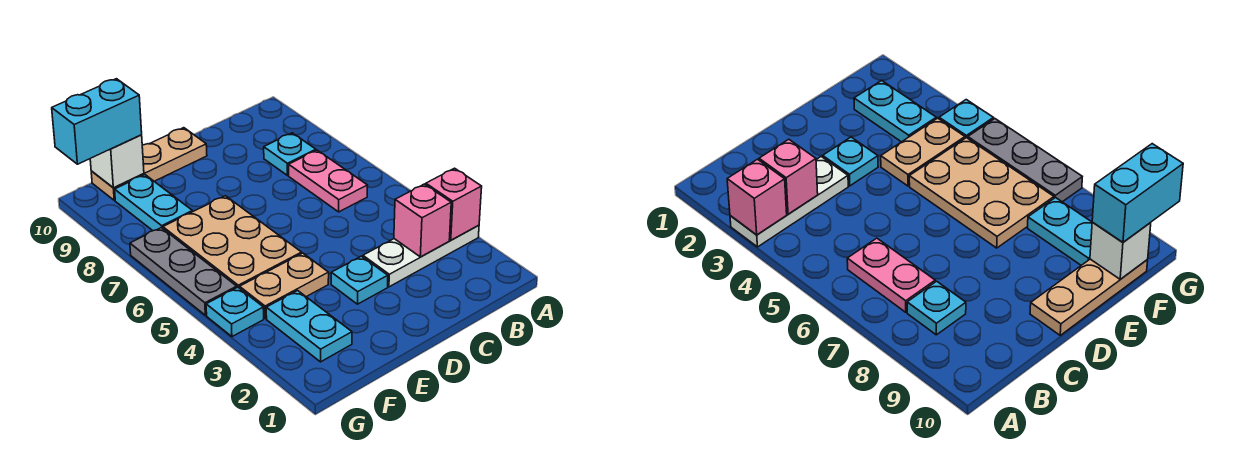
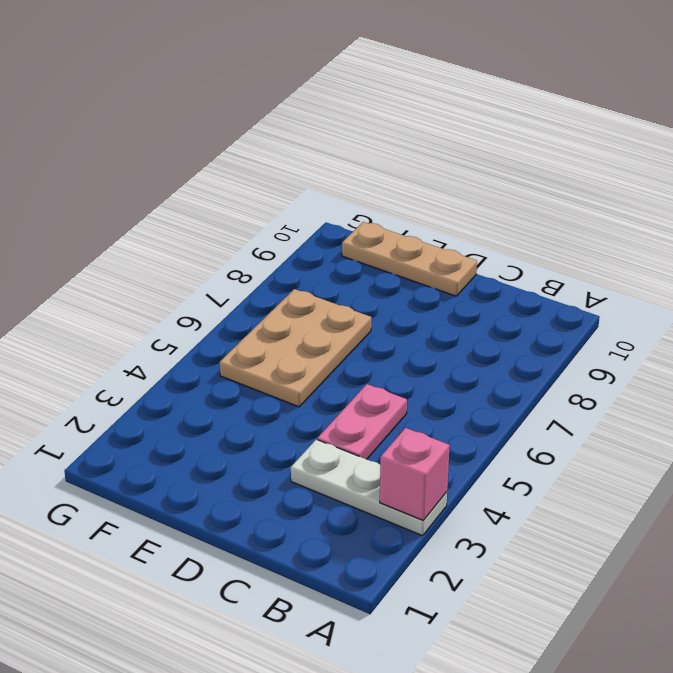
pink plate C4:C5 level 1 -> pink plate B6:B7 level 1
none -> cyan plate B8 level 1
none -> cyan plate D3 level 1
none -> tan plate E4:F4 level 1

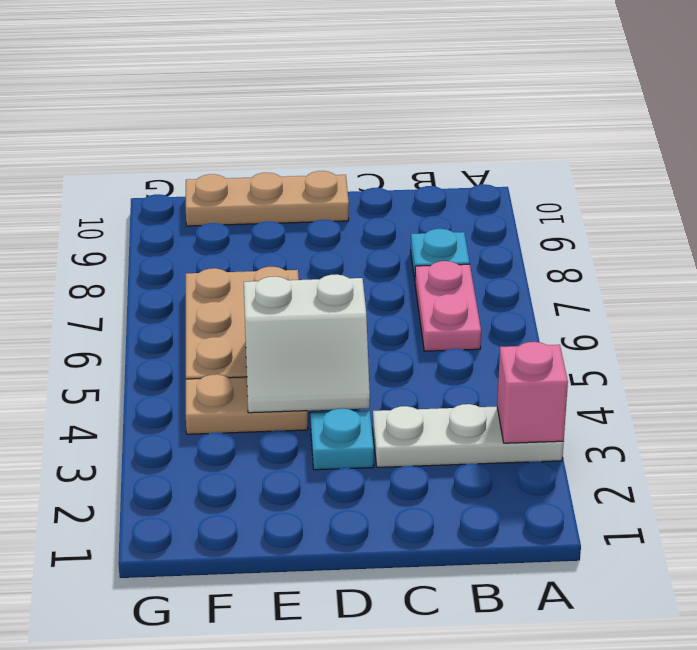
white slope D4:E5 level 2 top 5 -> none
none -> cyan plate F2:F3 level 1
none -> cyan plate F8:F9 level 1
none -> cyan plate G4 level 1

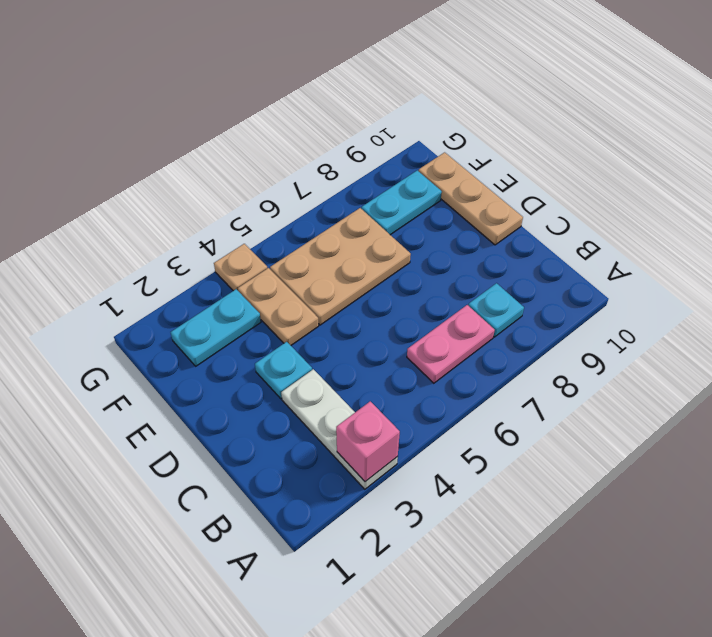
tan plate G4 level 1 -> cyan plate G4 level 1
none -> grey plate G5:G7 level 1
none -> pink brick B3 level 2
none -> white brick F10 level 2

